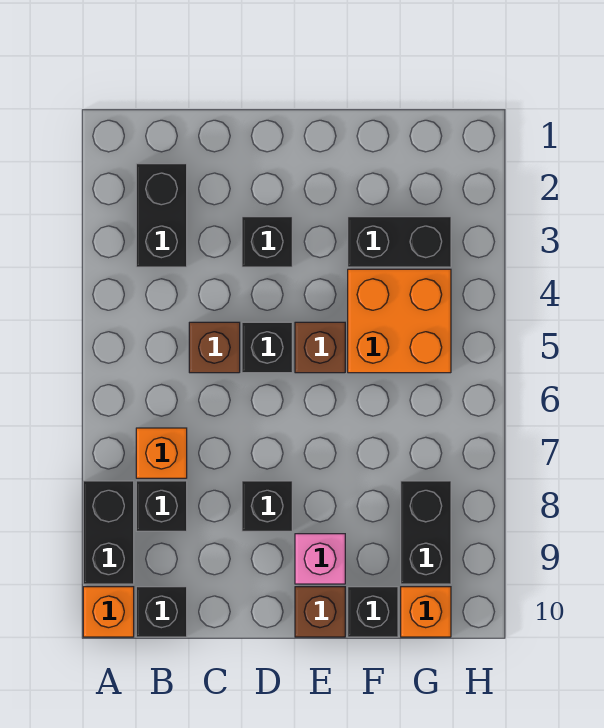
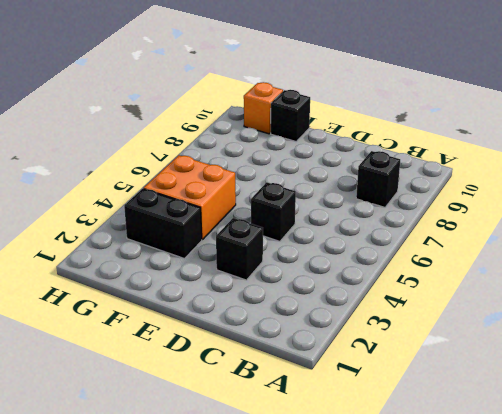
none -> black brick A8:A9 level 1
none -> orange brick A10 level 1
none -> black brick B2:B3 level 1

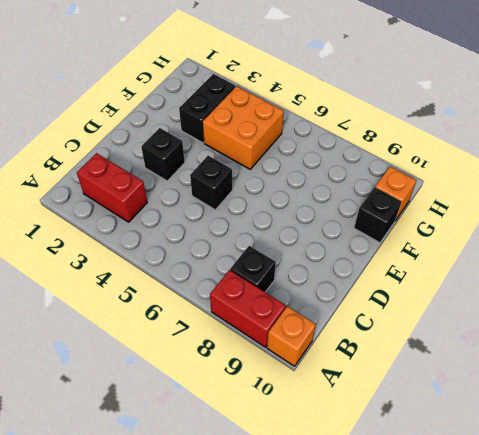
red brick A8:A9 level 1 -> black brick A8:A9 level 1
red brick B2:B3 level 1 -> black brick B2:B3 level 1
none -> orange brick B7 level 1
none -> black brick B10 level 1
none -> brown brick C5 level 1

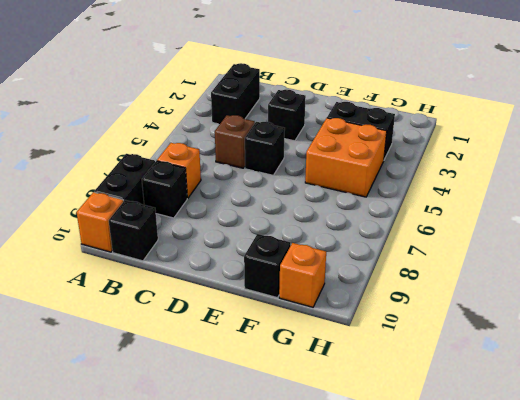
none -> black brick D8 level 1
none -> brown brick E5 level 1
none -> pink brick E9 level 1

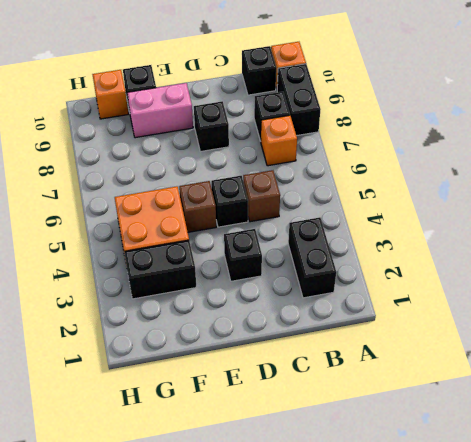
pink brick E9:F9 level 1 -> pink brick E9 level 1
none -> brown brick E10 level 1
none -> black brick G8:G9 level 1

